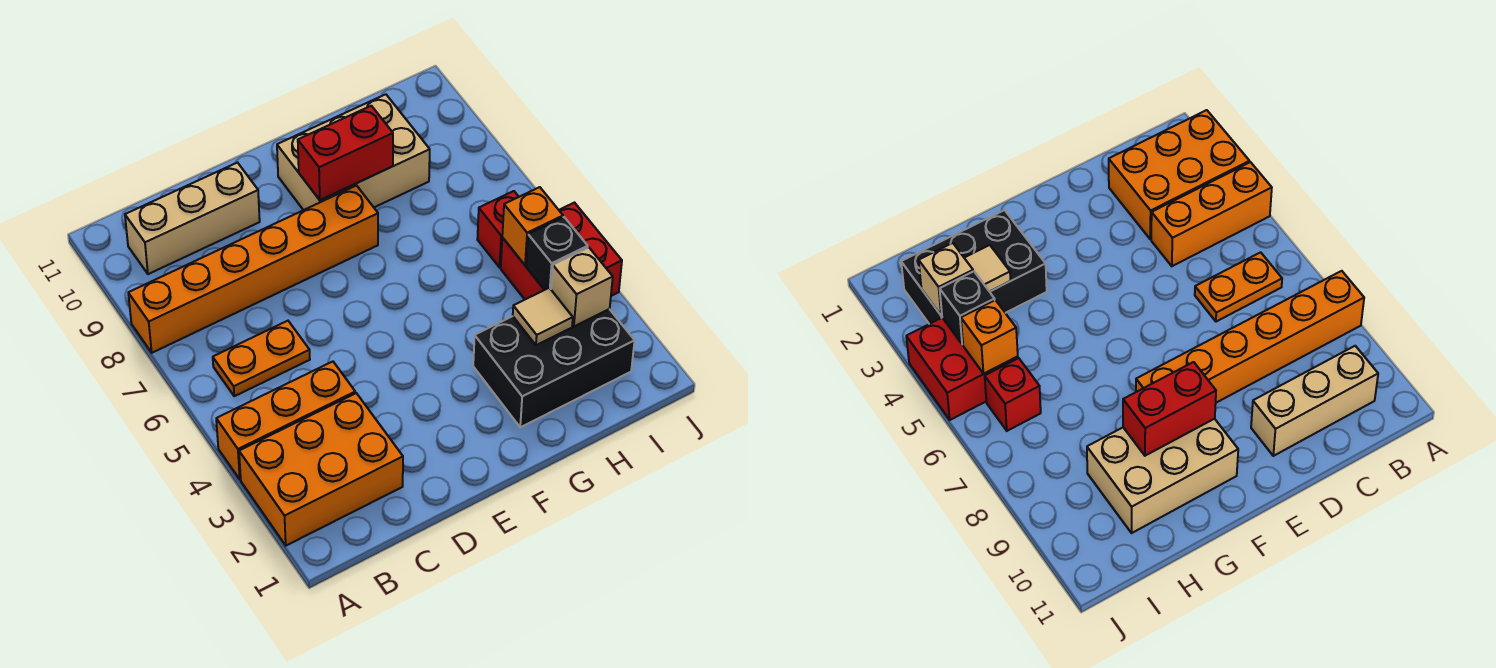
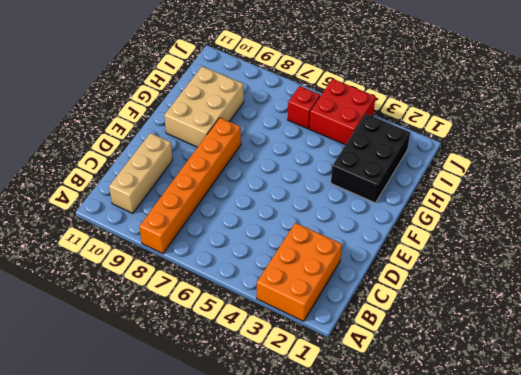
none -> orange brick A4:C4 level 1
none -> orange plate B6:C6 level 1
none -> red brick F9:G9 level 2

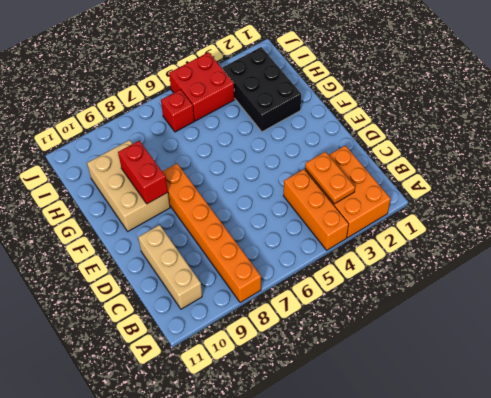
orange plate B3:C3 level 2 -> orange plate B6:C6 level 1
none -> tan tile H3 level 2
none -> tan brick I3 level 2
none -> black brick I4 level 2

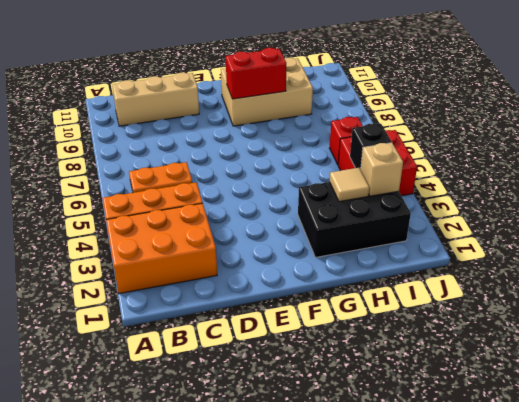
none -> orange brick A8:F8 level 1
none -> orange brick I5 level 2

